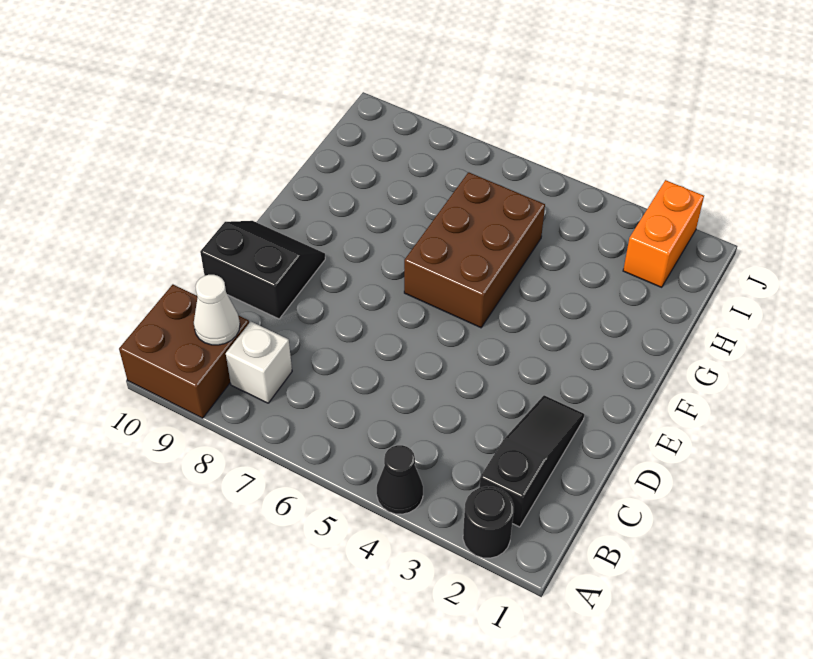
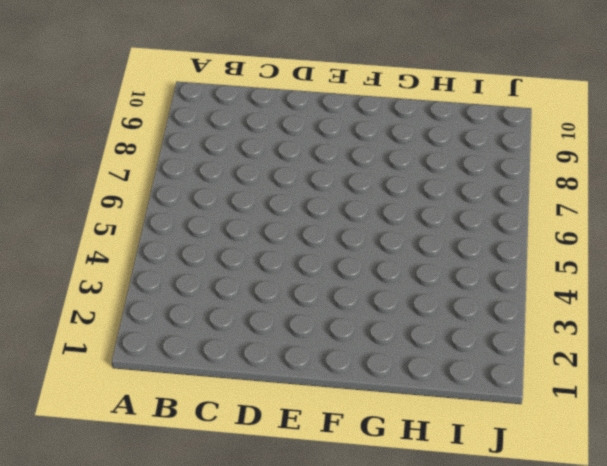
none -> black round brick A2 level 1
none -> black cone A4 level 1

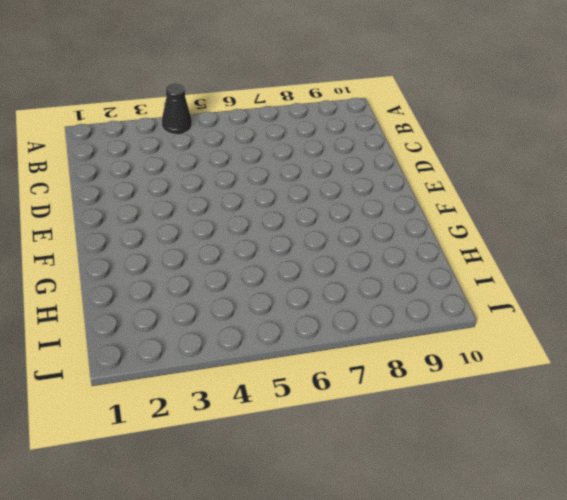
none -> black round brick A2 level 1
none -> brown brick A9:B10 level 1

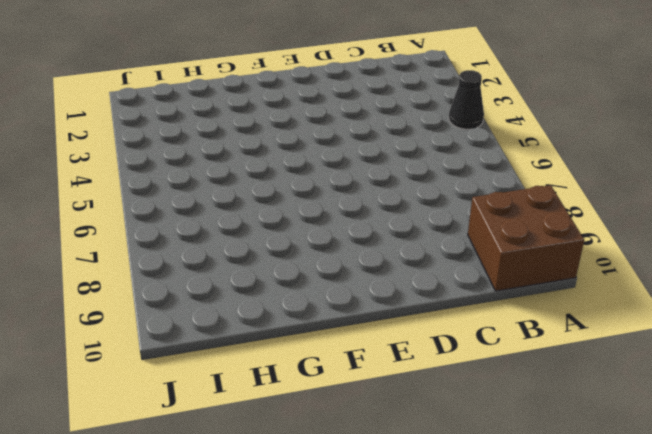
none -> black round brick A2 level 1
none -> black slope B2:D2 level 1 top B

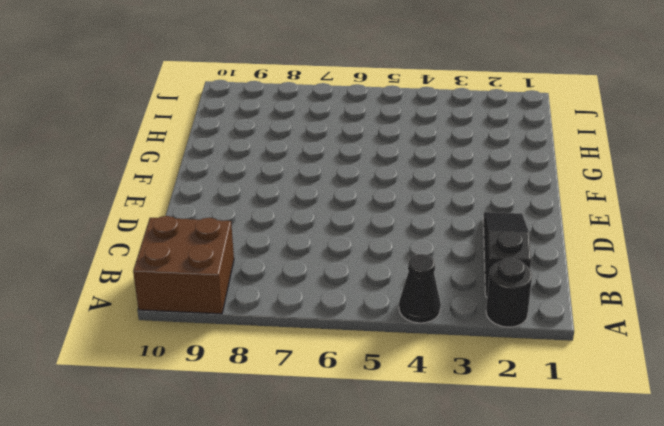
none -> white brick B8 level 1
none -> black slope D9:E10 level 1 top D

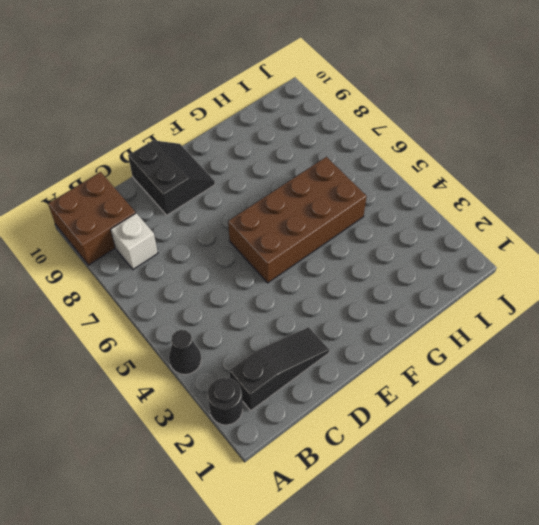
brown brick E5:H6 level 1 -> brown brick F5:H6 level 1
none -> orange brick I2:J2 level 1
none -> white cone B9 level 2

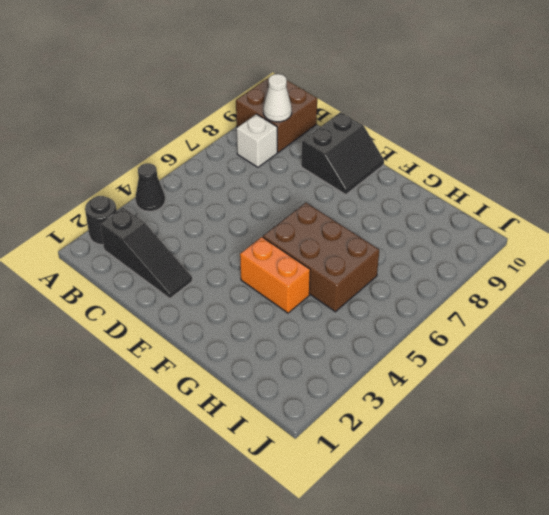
orange brick F4:G4 level 1 -> orange brick I2:J2 level 1

